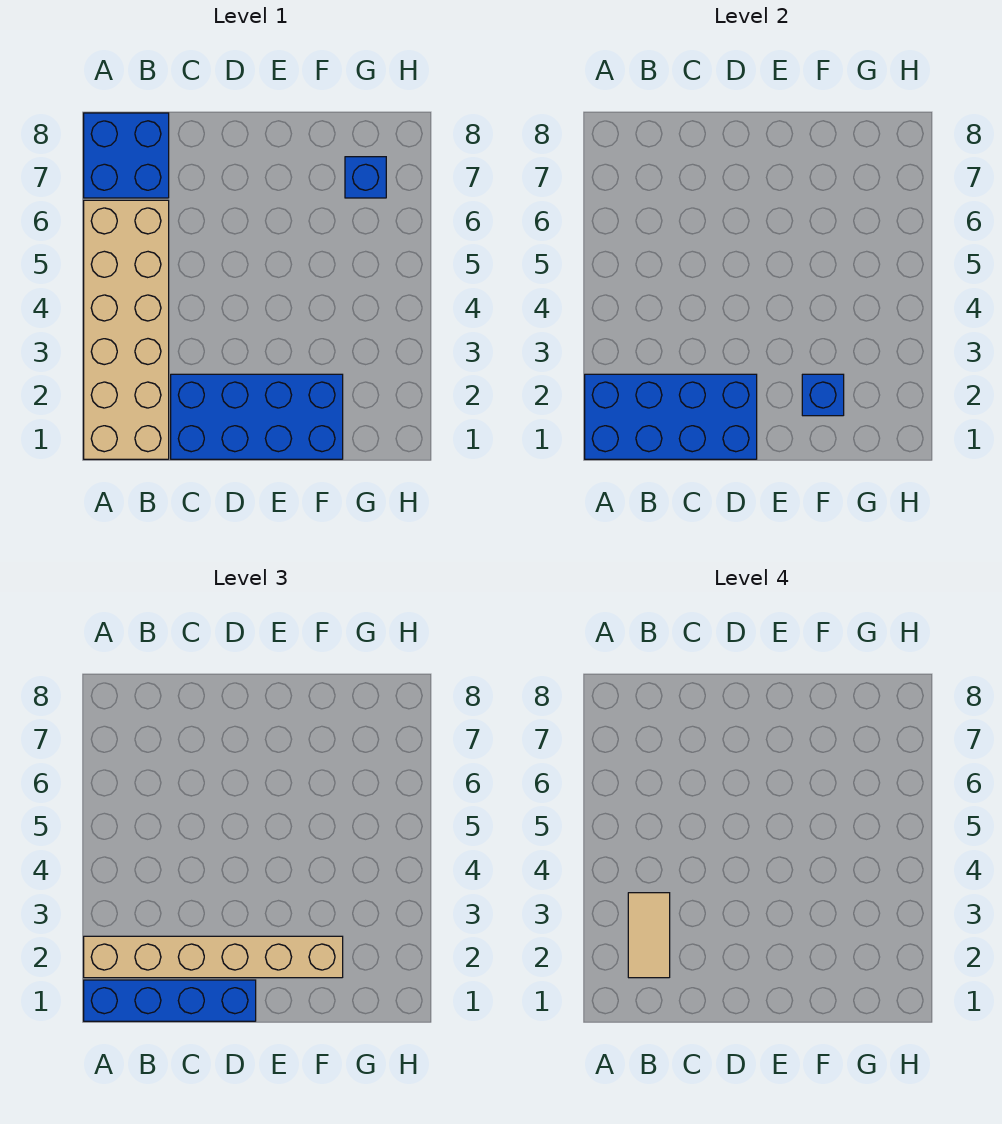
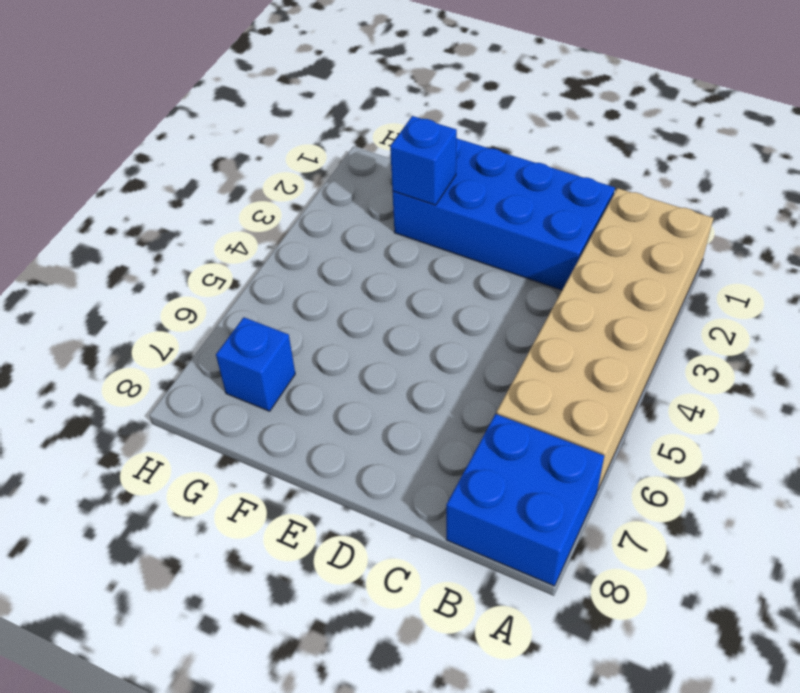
none -> blue brick A1:D2 level 2
none -> blue brick A1:D1 level 3

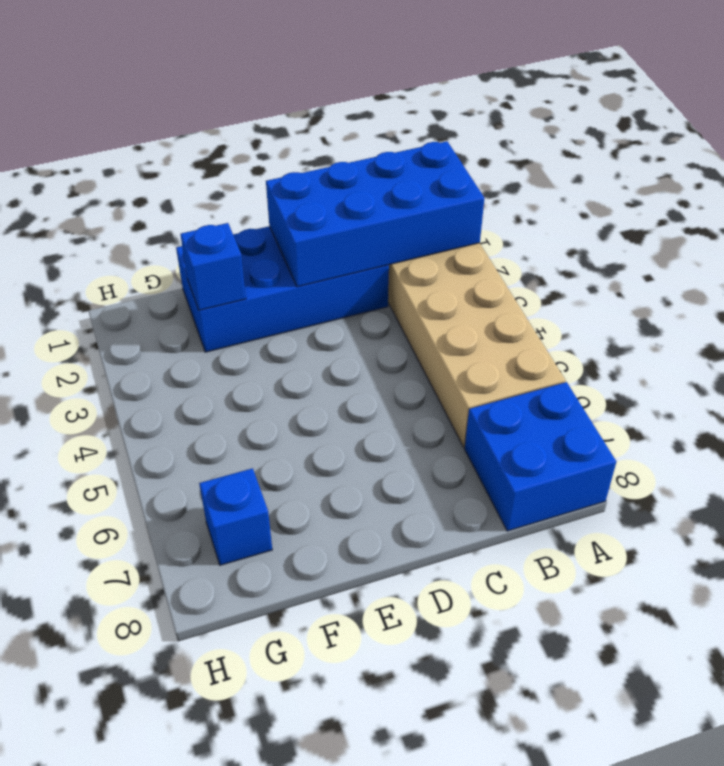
none -> blue brick A1:D1 level 3
none -> tan brick A2:F2 level 3

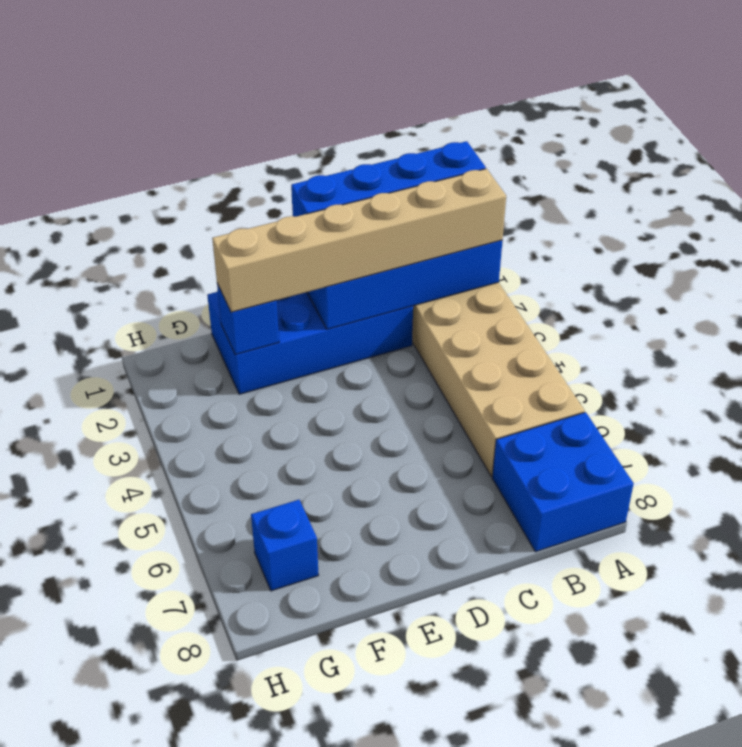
none -> tan tile B2:B3 level 4

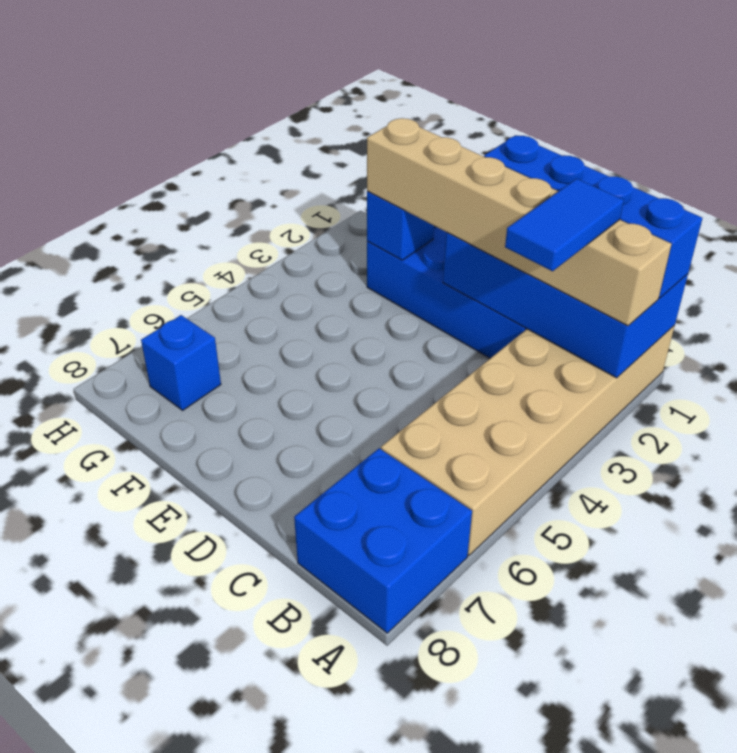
blue tile B2:B3 level 4 -> tan tile B2:B3 level 4

